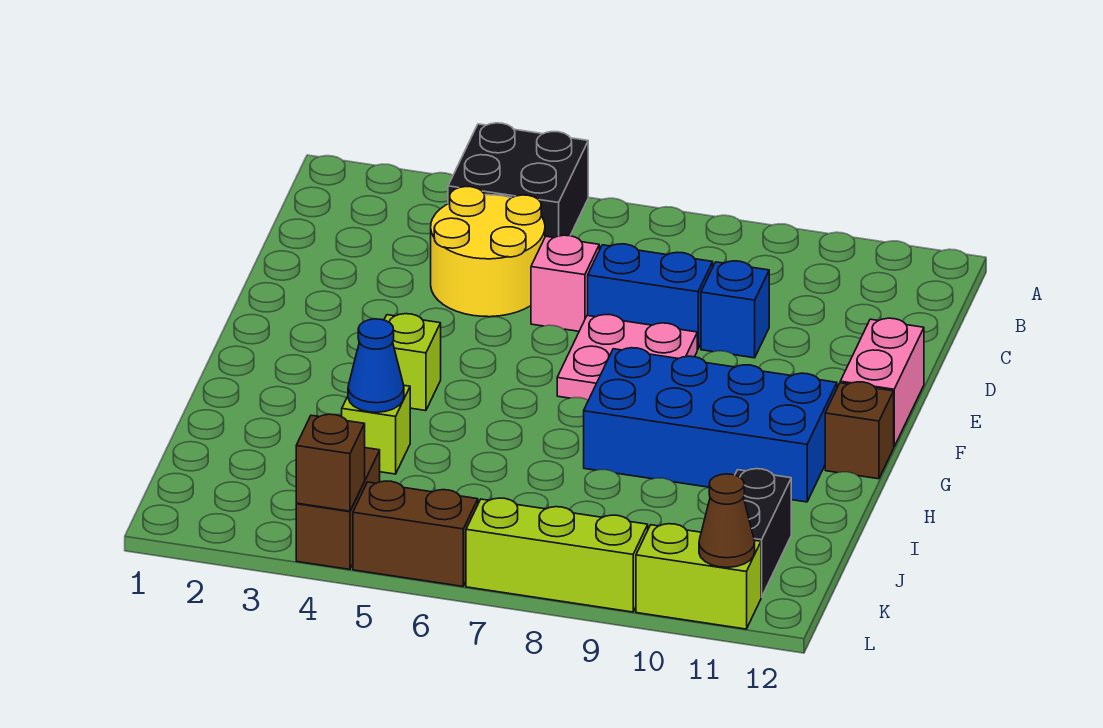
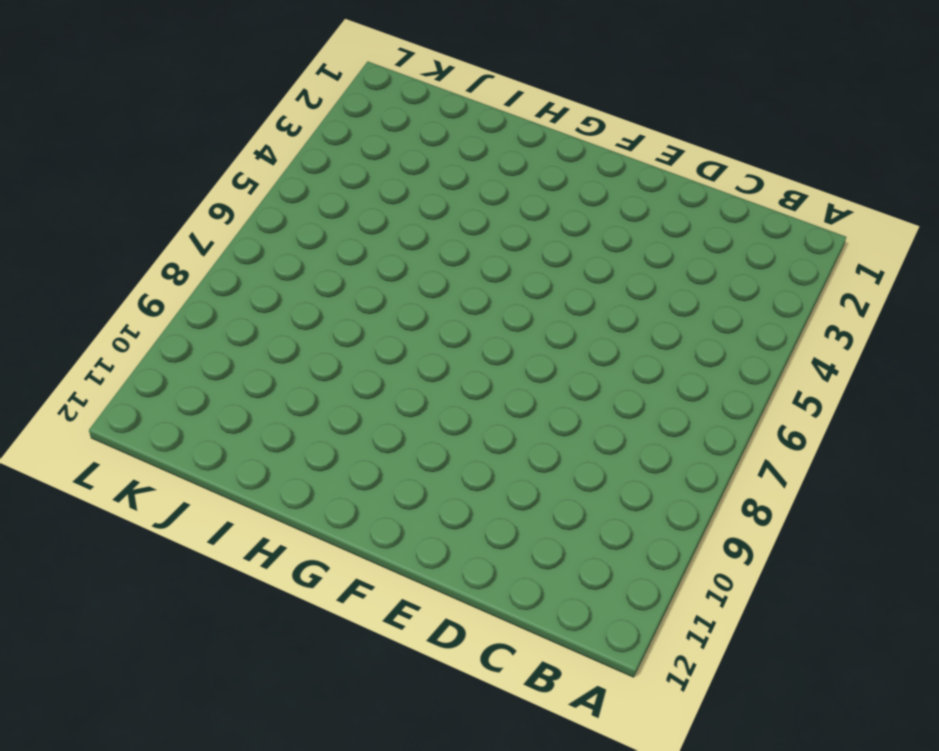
none -> black brick A4:B5 level 1
none -> yellow round brick C4:D5 level 1
none -> pink brick D6 level 1

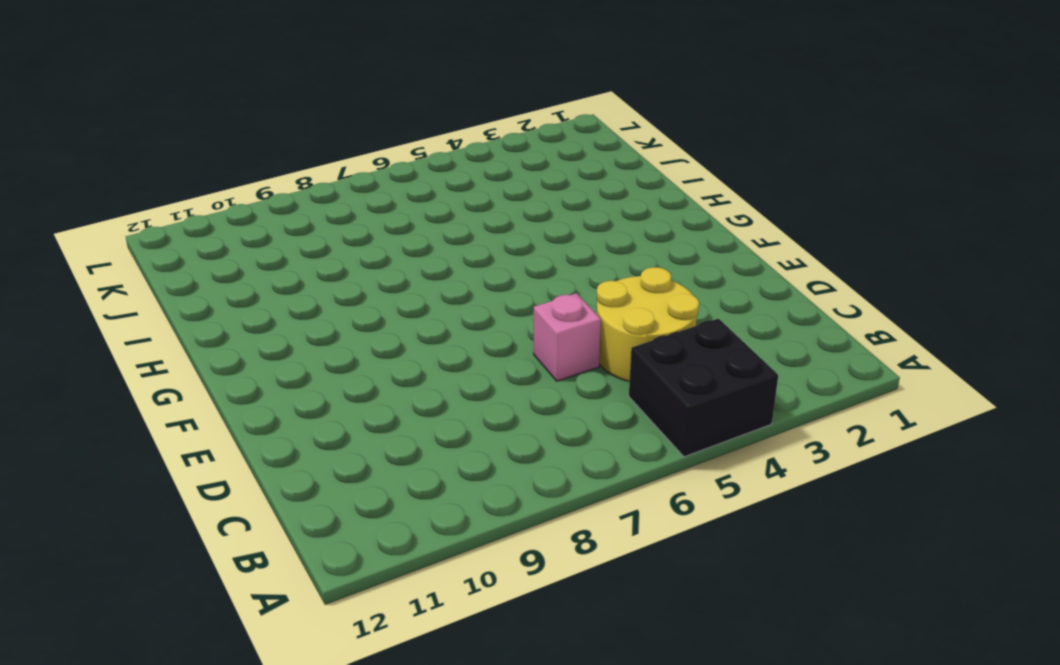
none -> blue brick D7:D8 level 1
none -> blue brick D9 level 1
none -> pink plate E7:F8 level 1

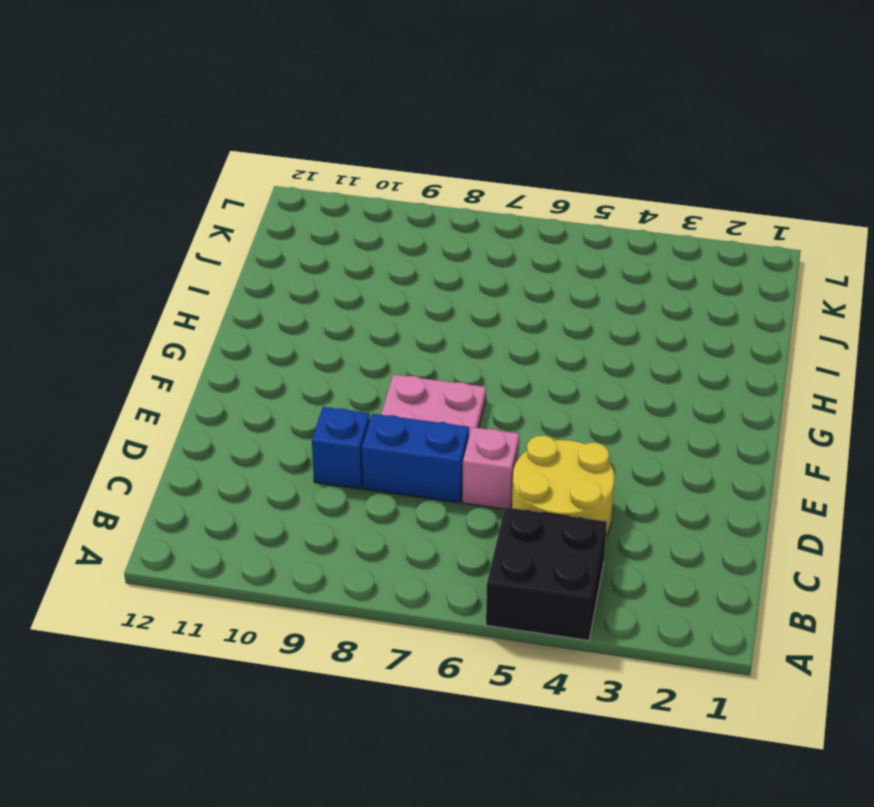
none -> pink brick E12:F12 level 1
none -> lime brick G4 level 1
none -> blue brick G8:H11 level 1

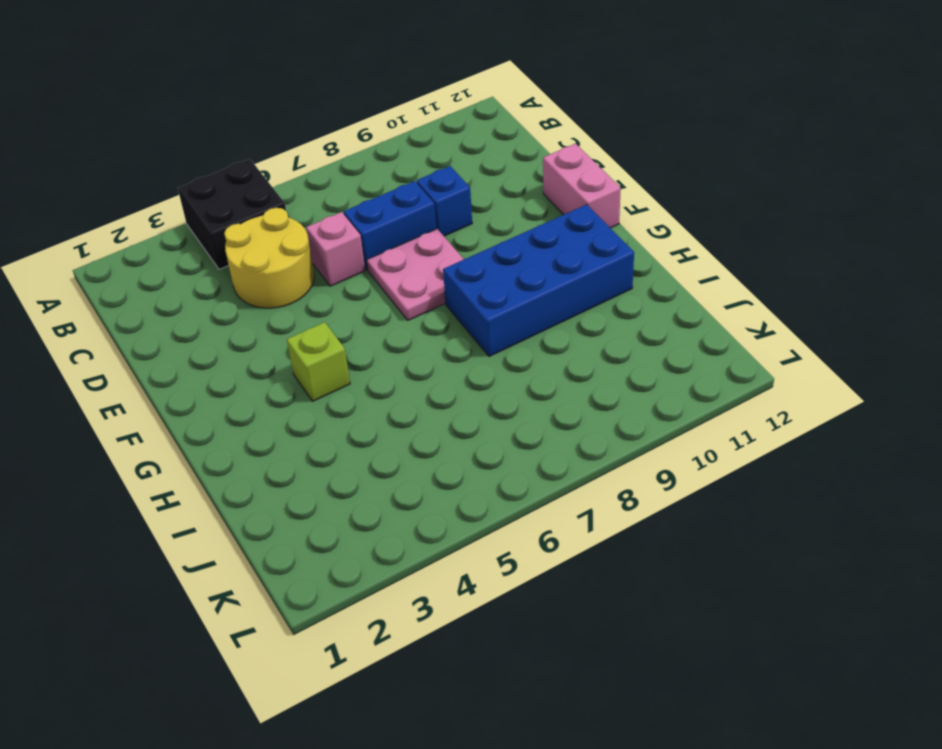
none -> brown brick G12 level 1
none -> lime brick I4 level 1
none -> black brick J11:K11 level 1

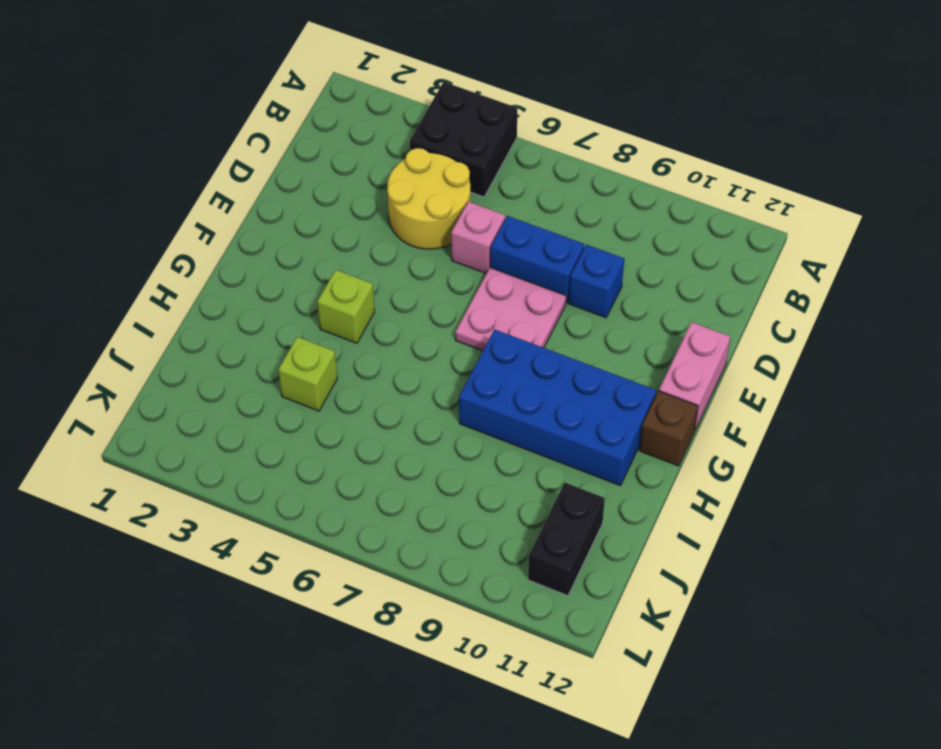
none -> brown brick K4:L4 level 1
none -> brown brick L5:L6 level 1
none -> lime brick L7:L9 level 1

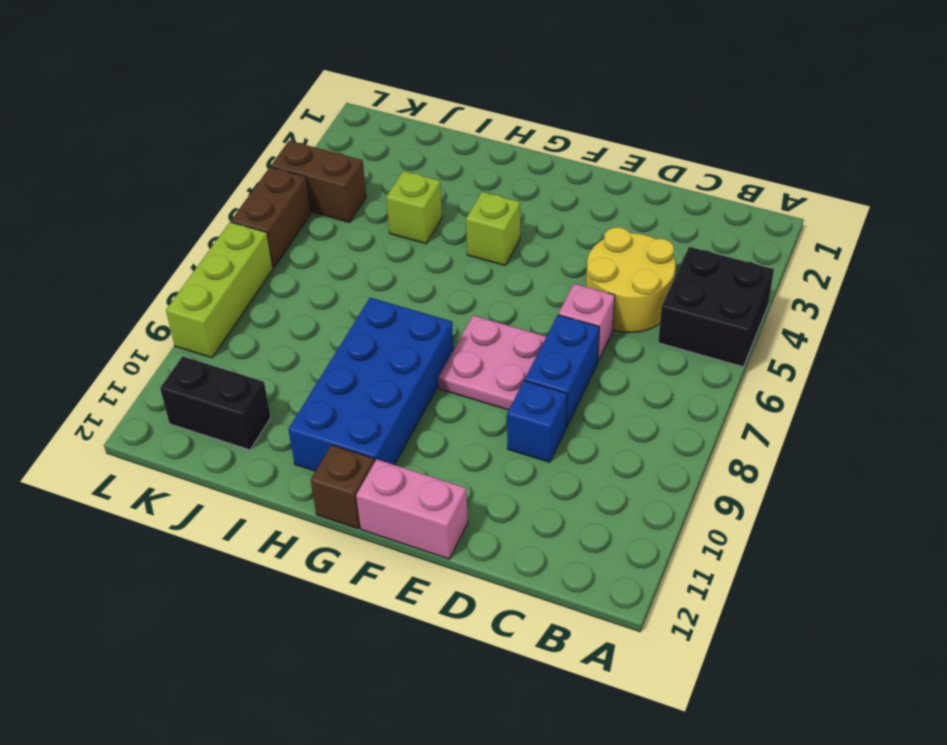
none -> lime brick L10:L11 level 1
none -> blue cone I4 level 2
none -> brown brick L4 level 2

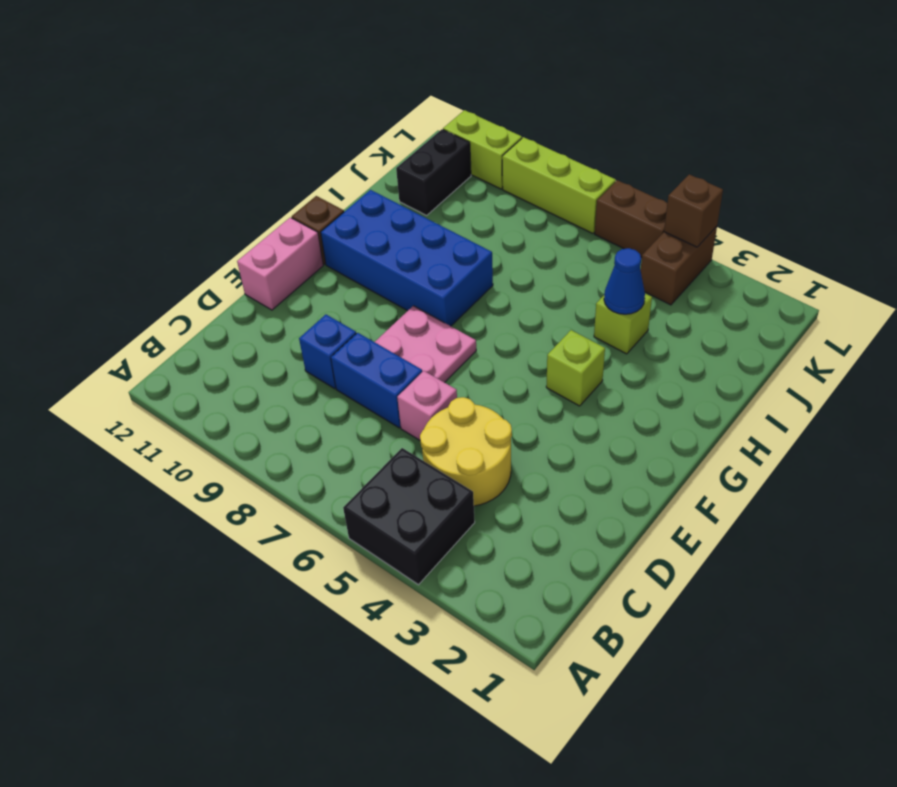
none -> brown cone L11 level 2

